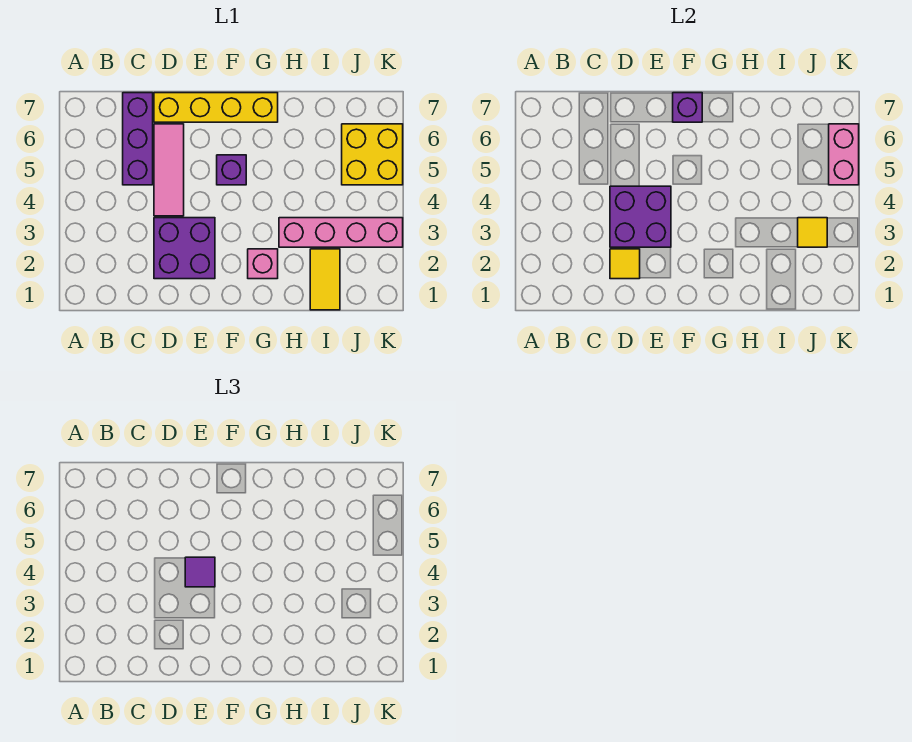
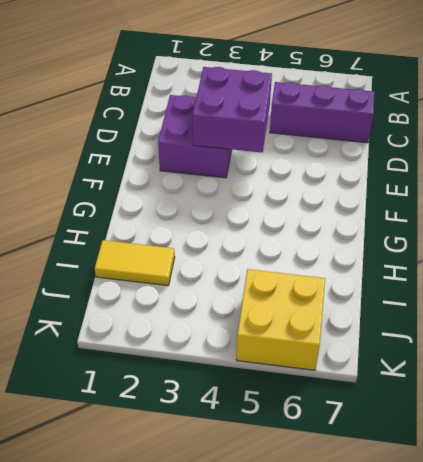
none -> pink tile D4:D6 level 1
none -> yellow brick D7:G7 level 1
none -> purple brick F5 level 1

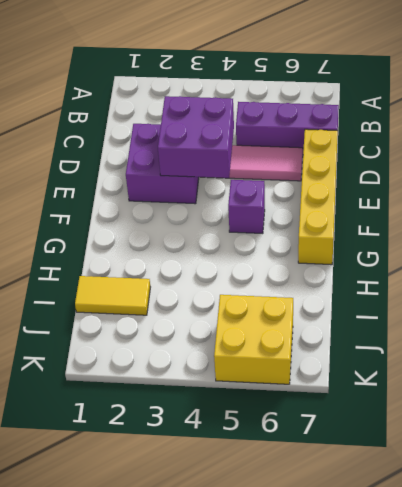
none -> pink brick G2 level 1
none -> pink brick H3:K3 level 1
none -> yellow tile D2 level 2

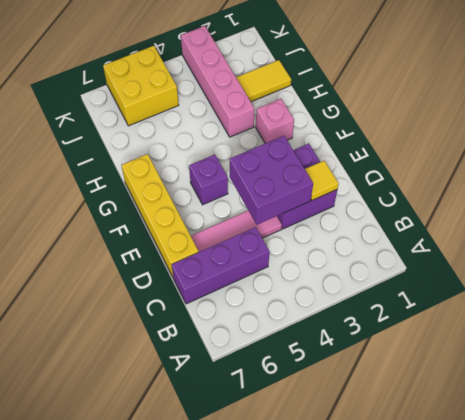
none -> purple brick F7 level 2
none -> yellow tile J3 level 2
none -> pink brick K5:K6 level 2

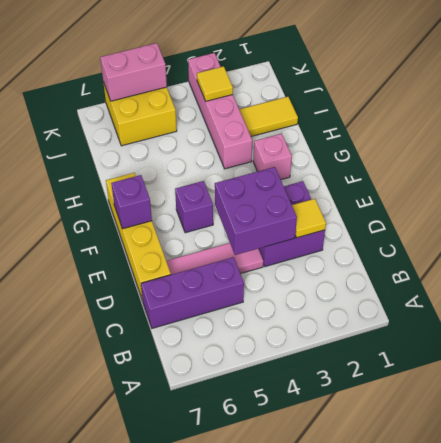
none -> purple tile E4 level 3

